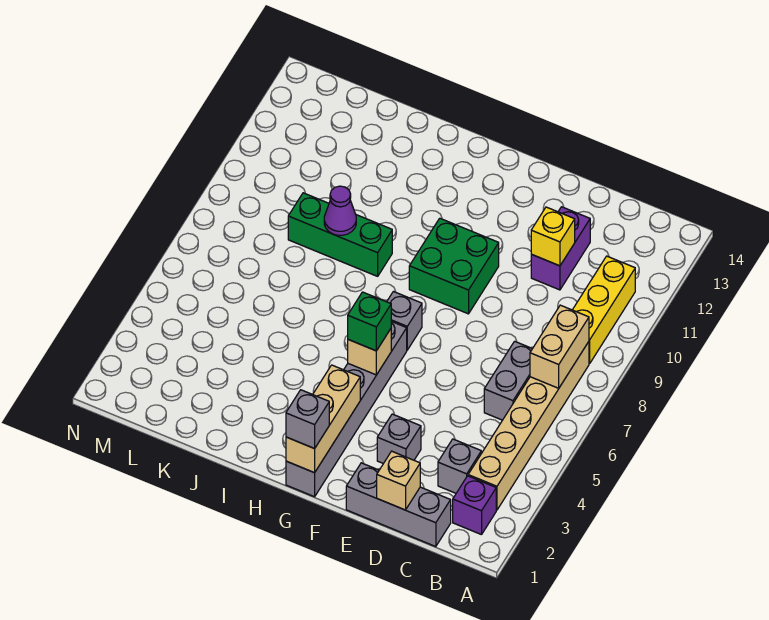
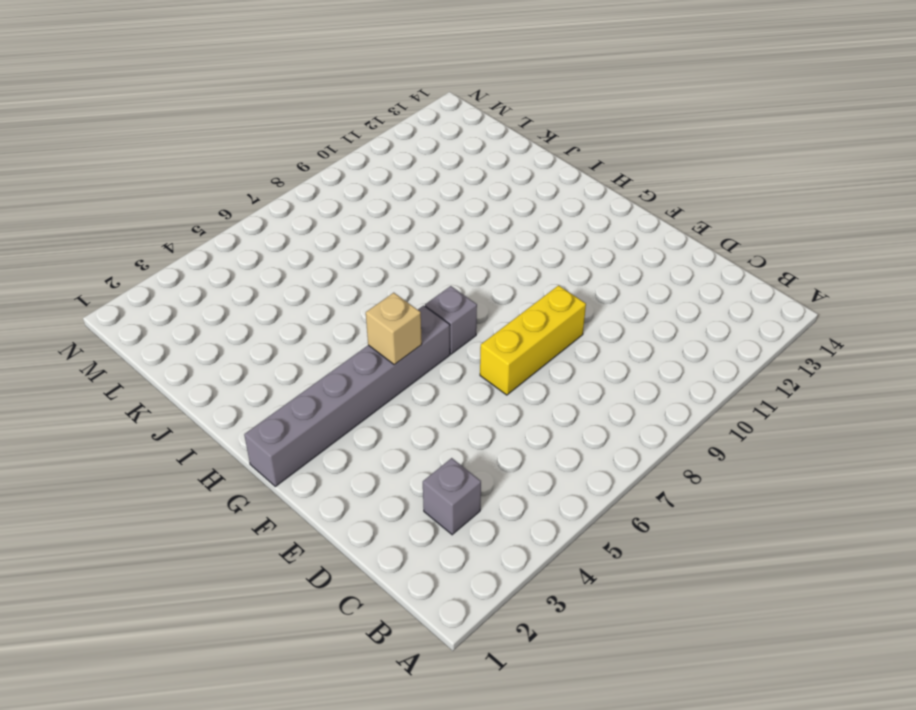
yellow brick E7:E9 level 1 -> yellow brick B9:B11 level 1
none -> purple brick B2 level 1
none -> tan brick B3:B8 level 1
none -> grey brick C1:E1 level 1

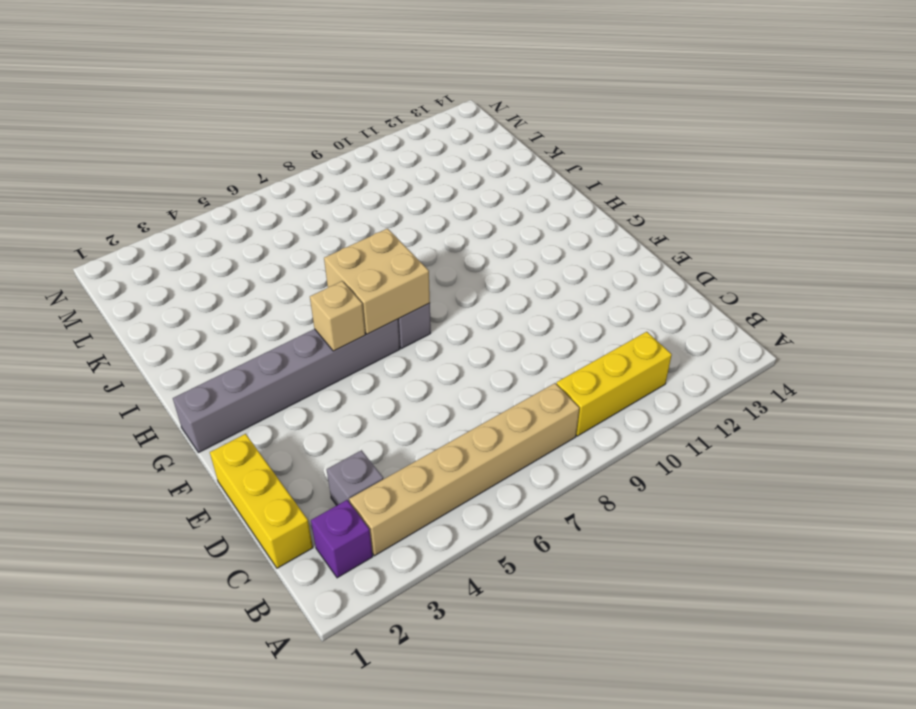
yellow brick C1:E1 level 1 -> grey brick C1:E1 level 1
tan brick G6:H7 level 2 -> none
none -> grey brick C6:C7 level 1
none -> purple brick D11:D12 level 1
none -> grey brick E3 level 1

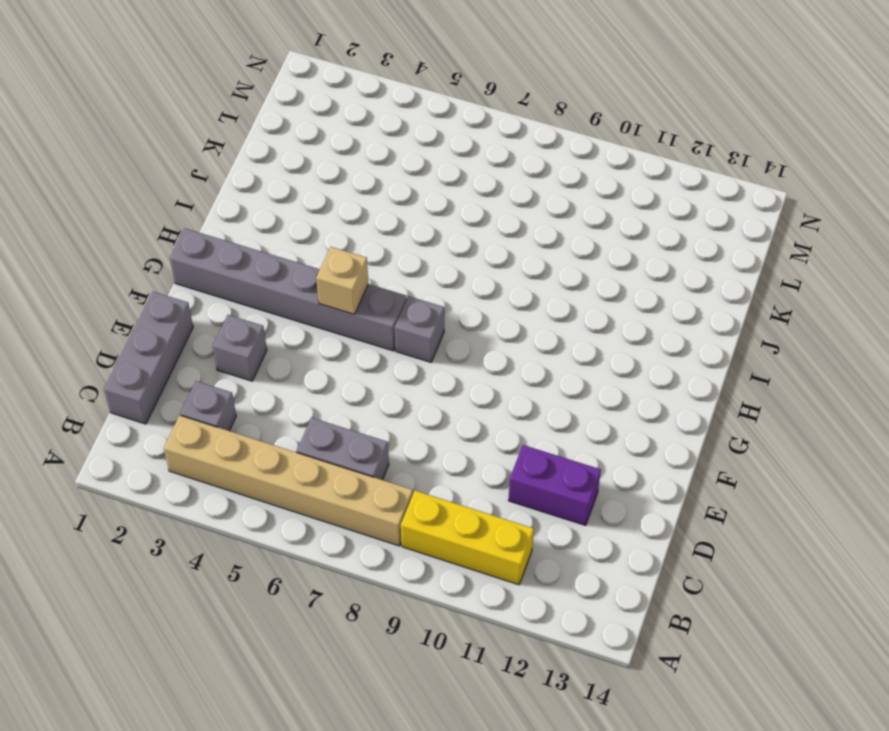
none -> purple brick B2 level 1
none -> green brick F9:G10 level 1
none -> green brick I9:K9 level 1

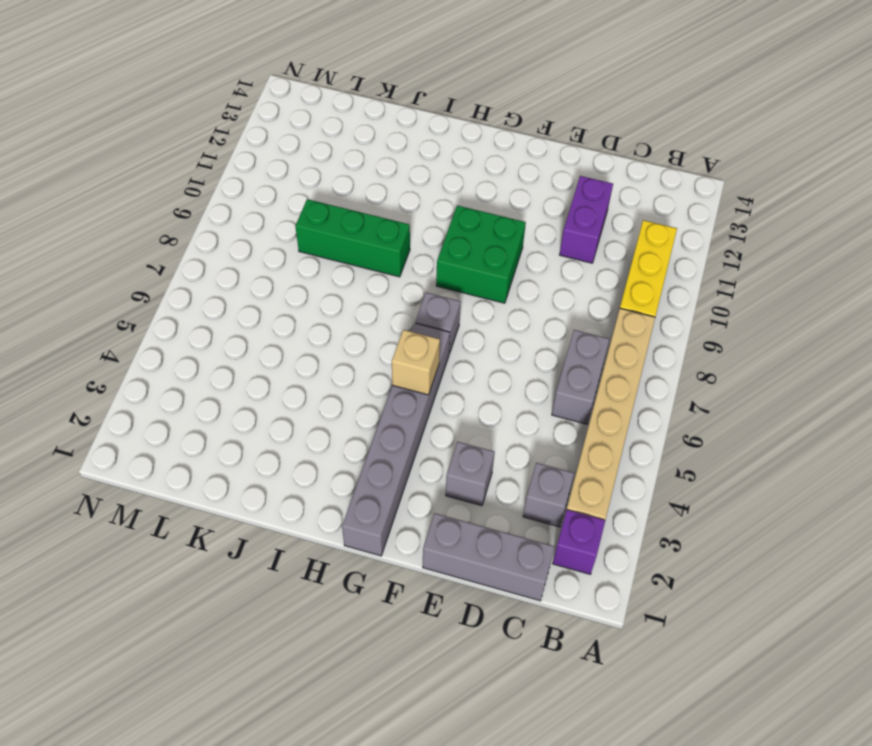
none -> tan brick B7:B8 level 2
none -> tan brick D1 level 2
none -> yellow brick D11 level 2

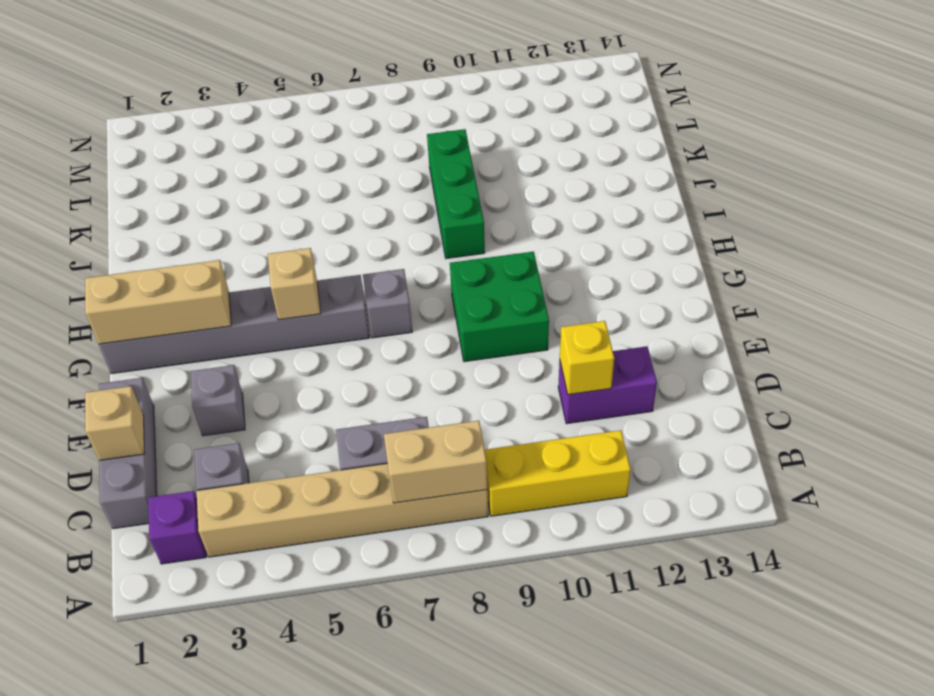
none -> purple cone J9 level 2
none -> grey brick G1 level 3
none -> green brick G5 level 3

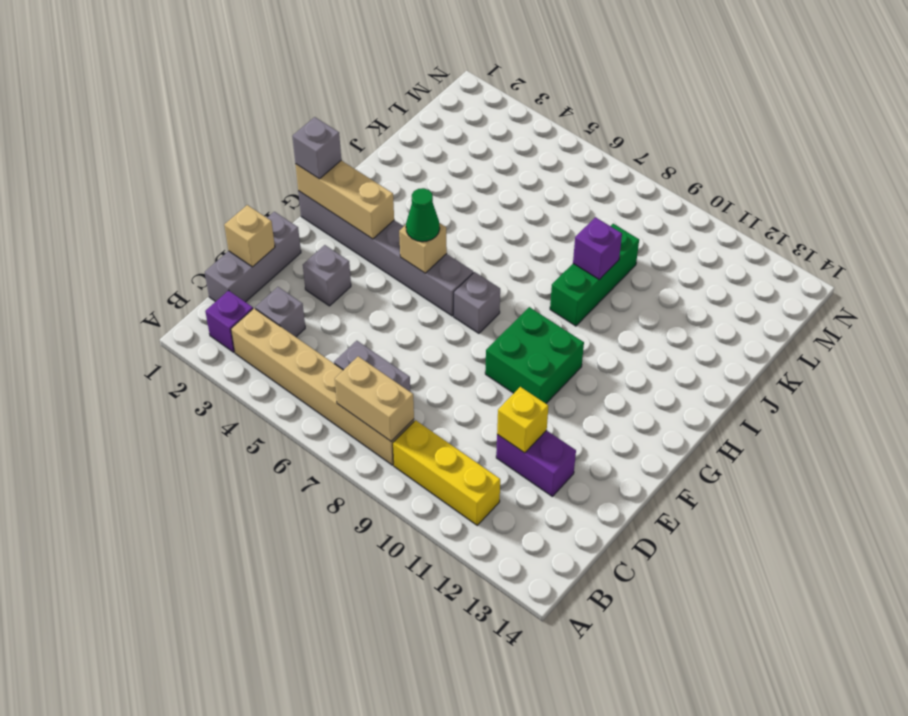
green cone G5 level 3 -> green brick G5 level 3
purple brick J9 level 2 -> purple cone J9 level 2

